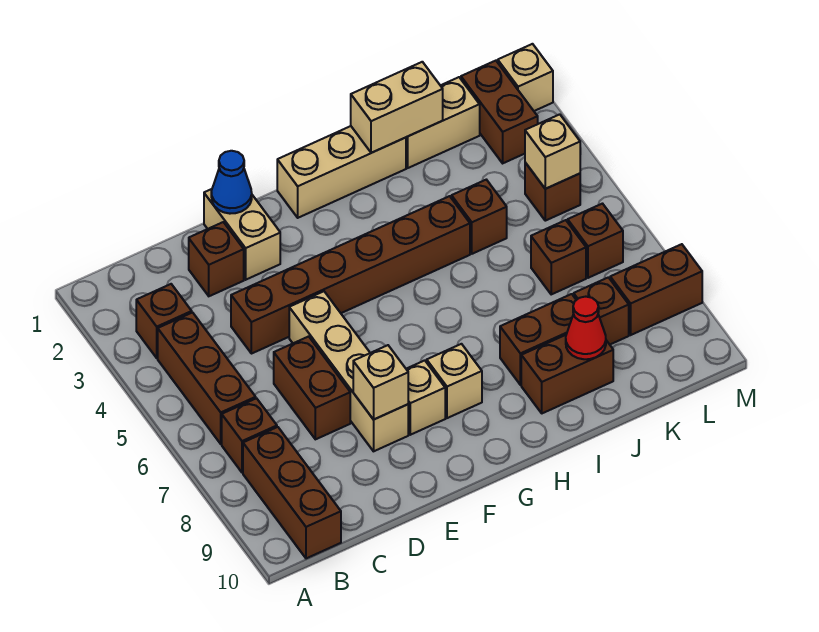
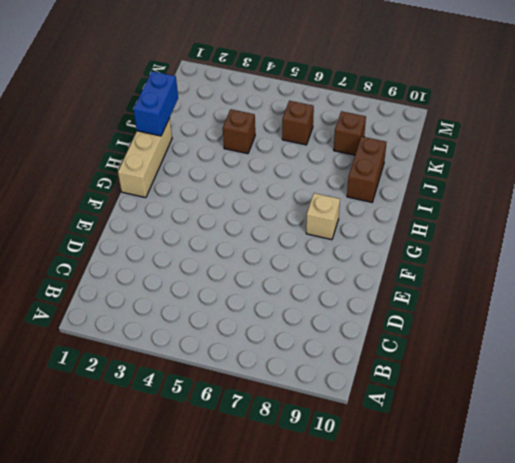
blue brick I1:J1 level 2 -> tan brick I1:J1 level 2
none -> brown brick B3 level 1
none -> brown brick B4:B6 level 1
none -> brown brick B7 level 1

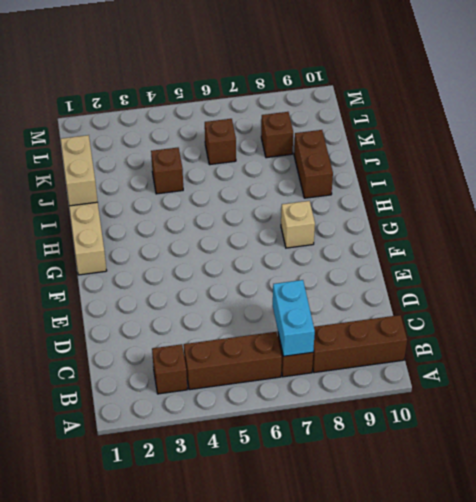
cyan brick B7:C7 level 2 -> none
none -> brown brick D2 level 1
none -> brown brick D4:I4 level 1
none -> brown brick D6:D7 level 1

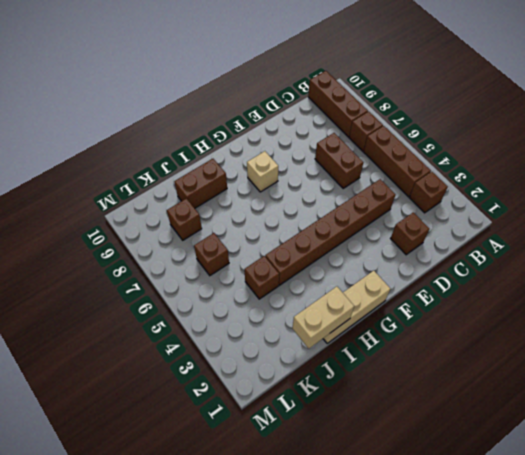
none -> tan brick E1:E2 level 1
none -> tan brick E5:E8 level 1
none -> tan brick F8 level 1

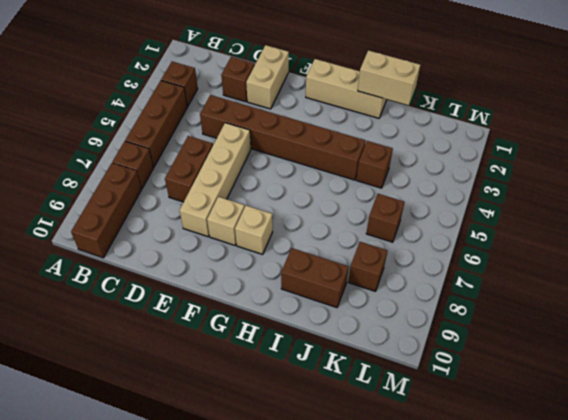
none -> brown brick I8:J8 level 1
none -> tan brick J1:K1 level 1
none -> brown brick L1:L2 level 1

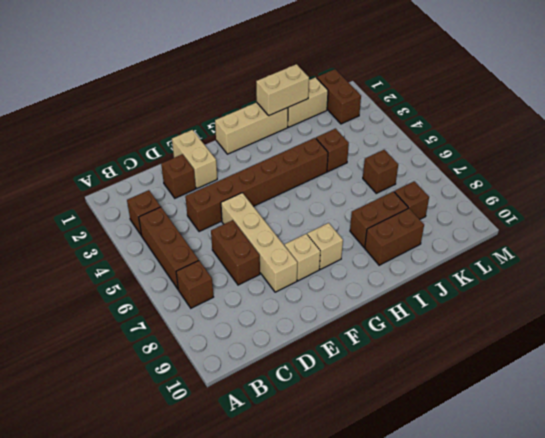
none -> brown brick B8:B10 level 1
none -> brown brick L4 level 1
none -> brown brick L6 level 1

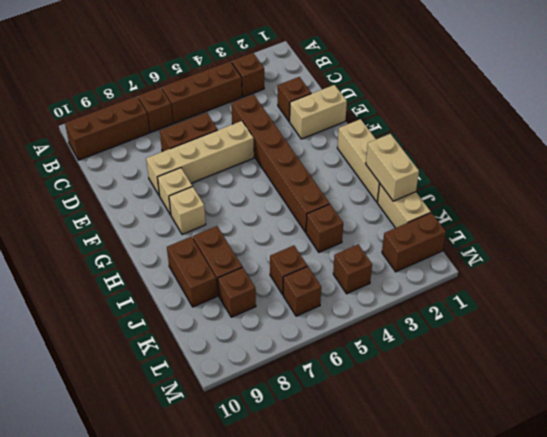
none -> brown brick L8:M8 level 1
none -> tan brick M1 level 1
none -> blue cone E1 level 2

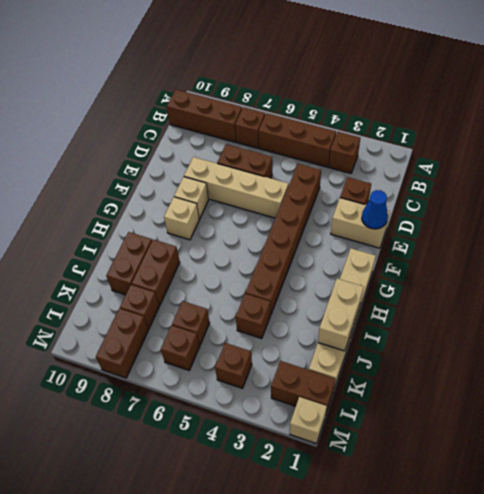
none -> tan brick E8 level 2
none -> red cone J9 level 2
none -> tan brick L4 level 2

